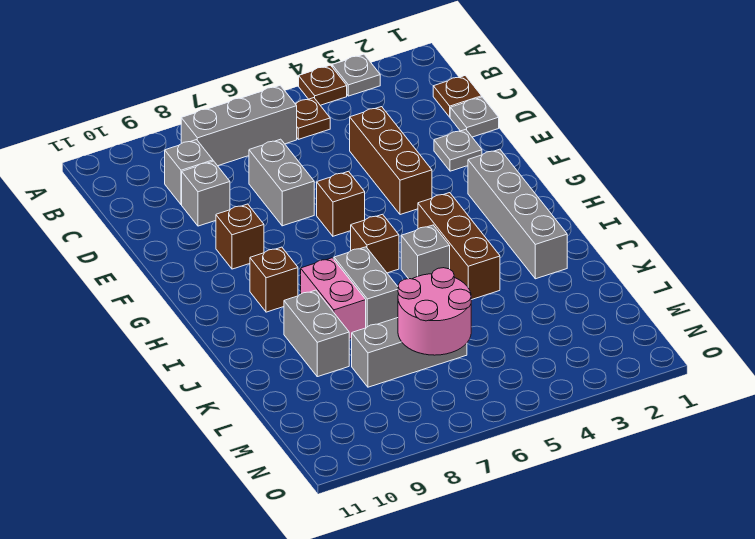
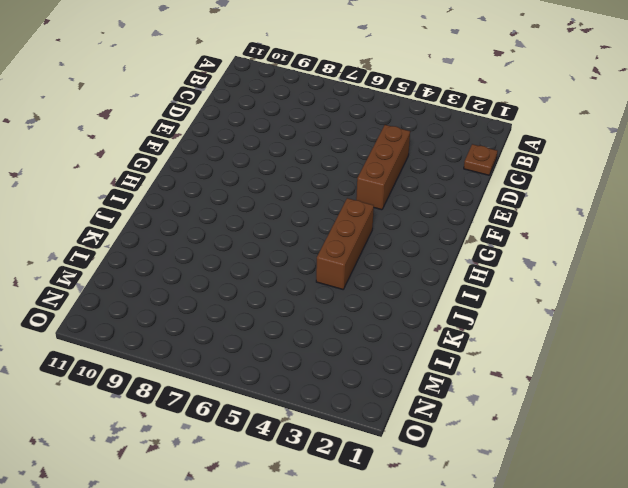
none -> grey plate A3 level 1
none -> brown plate A4 level 1
none -> brown plate B5 level 1

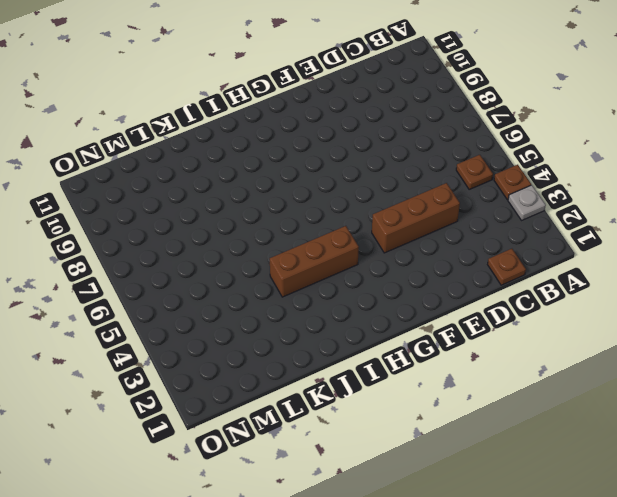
none -> grey brick B6:B8 level 1
none -> grey brick C9 level 1
none -> grey plate D1 level 1

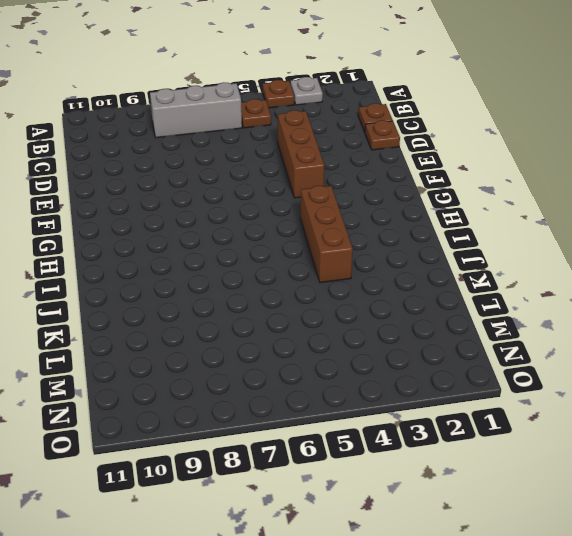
brown plate D1 level 1 -> grey plate D1 level 1
none -> grey brick C9 level 1
none -> grey brick D7:E7 level 1
none -> grey brick D9 level 1

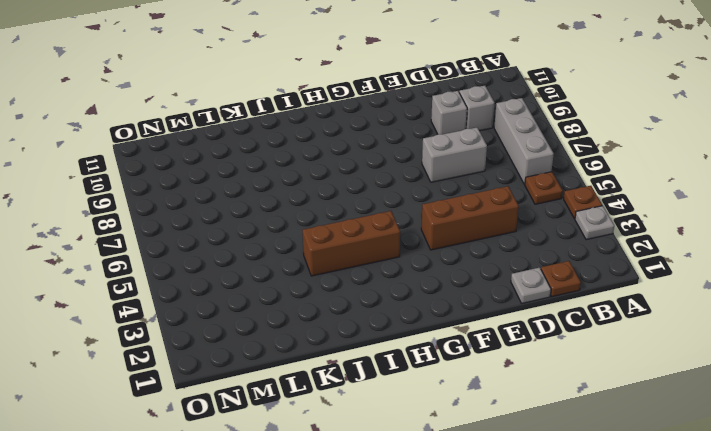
none -> grey plate E2 level 1
none -> brown brick F6 level 1
none -> brown brick F9 level 1

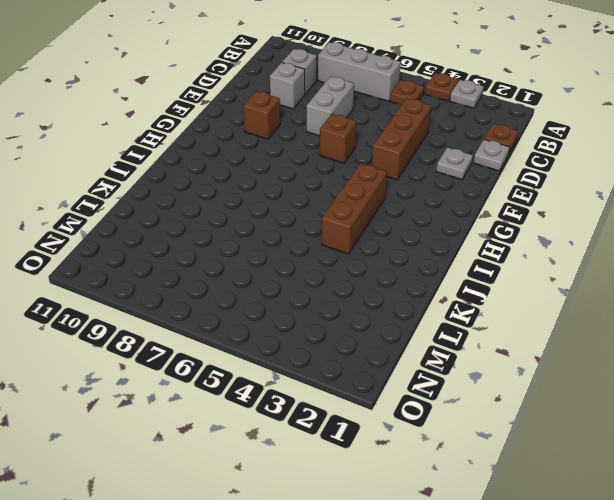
none -> grey brick G2:J2 level 1
none -> brown brick H6 level 1
none -> brown brick H9 level 1

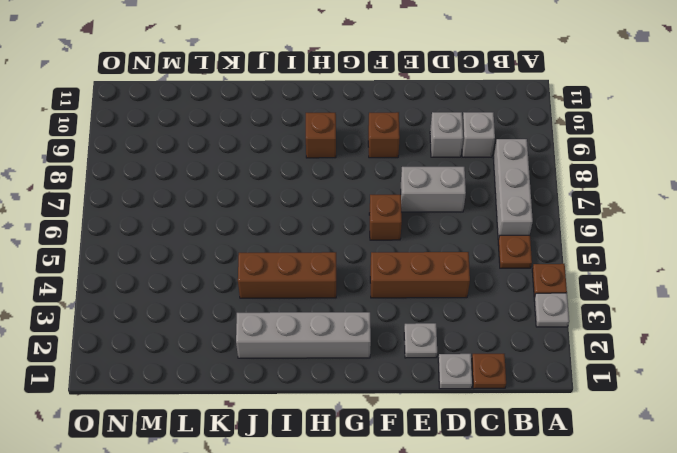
none -> brown brick H6 level 1
none -> grey brick I5 level 1
none -> grey brick I7:J7 level 1

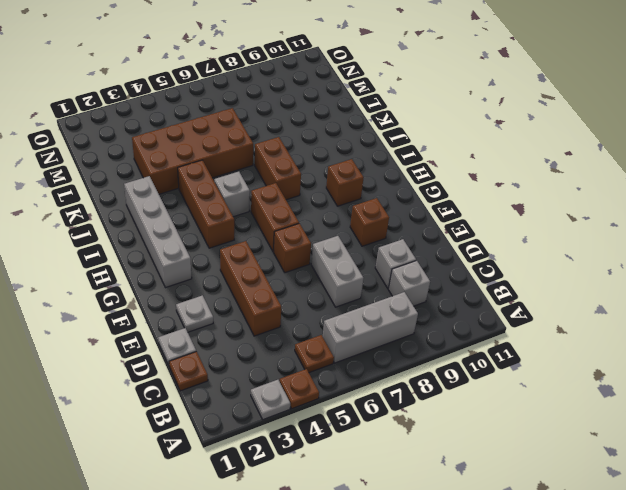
brown brick G6:H6 level 1 -> brown brick H6 level 1
brown brick I7:J7 level 1 -> grey brick I7:J7 level 1
brown brick K3:L6 level 1 -> grey brick L6:L8 level 1
none -> pink brick I8:J8 level 1
none -> grey brick J9:K9 level 1
none -> pink round brick L6:M7 level 2

